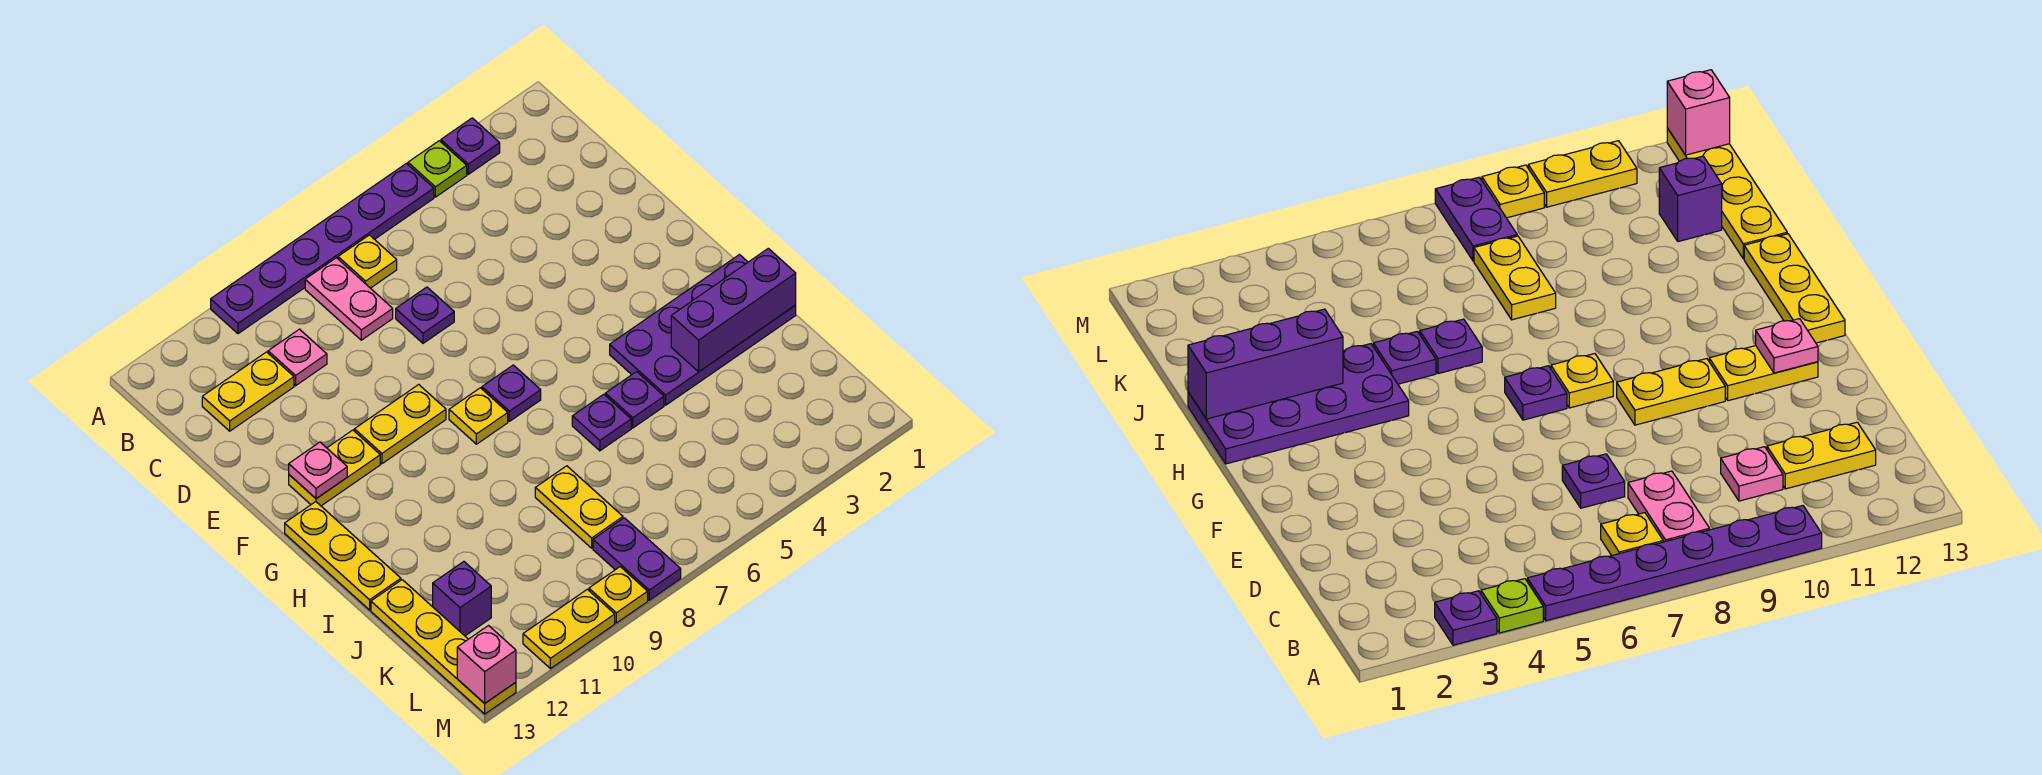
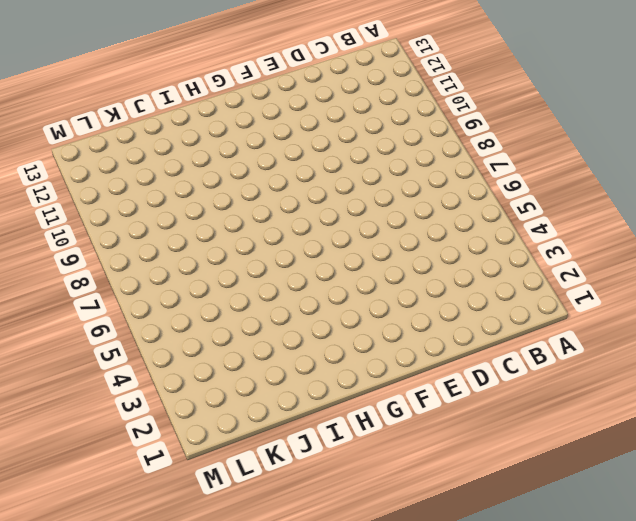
none -> purple plate A3 level 1
none -> lime plate A4 level 1
none -> purple plate A5:A10 level 1

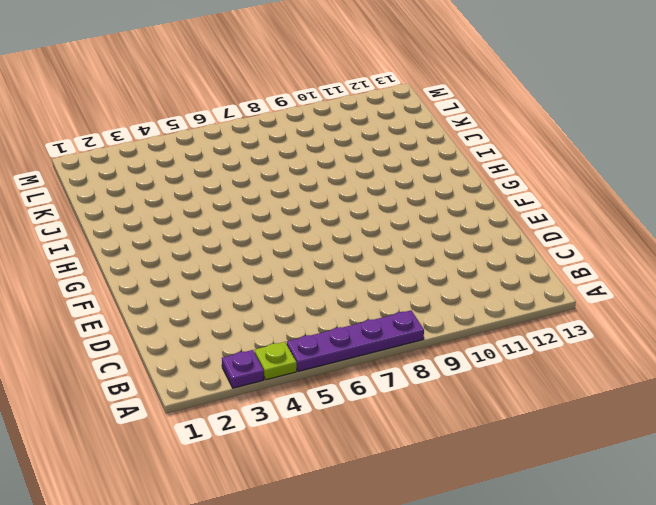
purple plate A5:A8 level 1 -> purple plate A5:A10 level 1
none -> yellow plate B7 level 1
none -> pink plate B8:C8 level 1
none -> pink plate C10 level 1

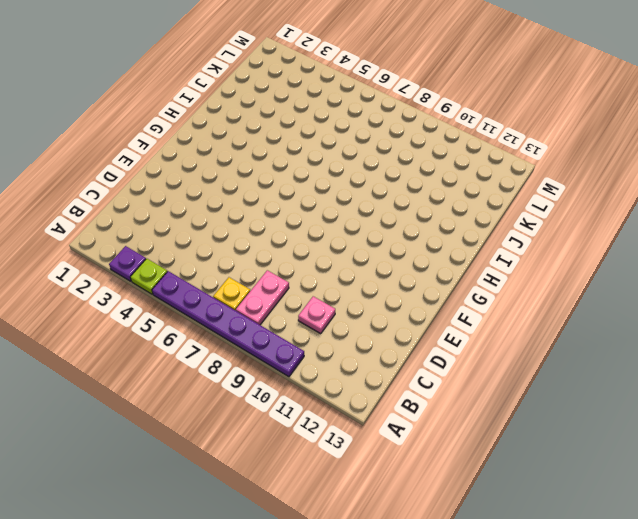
none -> yellow plate C11:C12 level 1
none -> purple plate D7 level 1
none -> yellow plate F9:F10 level 1

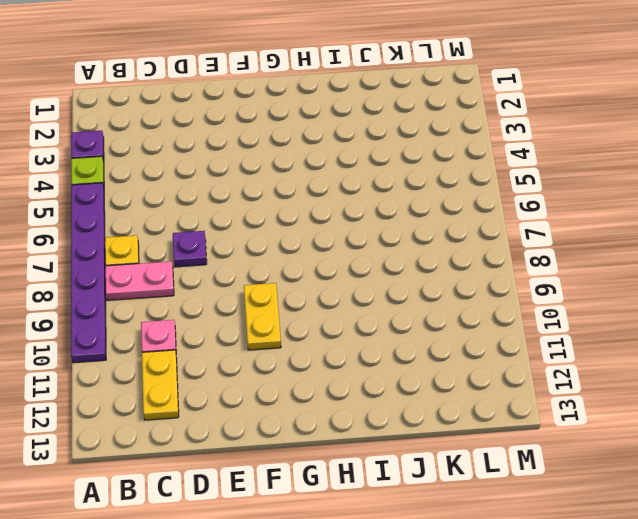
none -> yellow plate F11:F12 level 1
none -> purple plate G7 level 1
none -> yellow plate G8 level 1

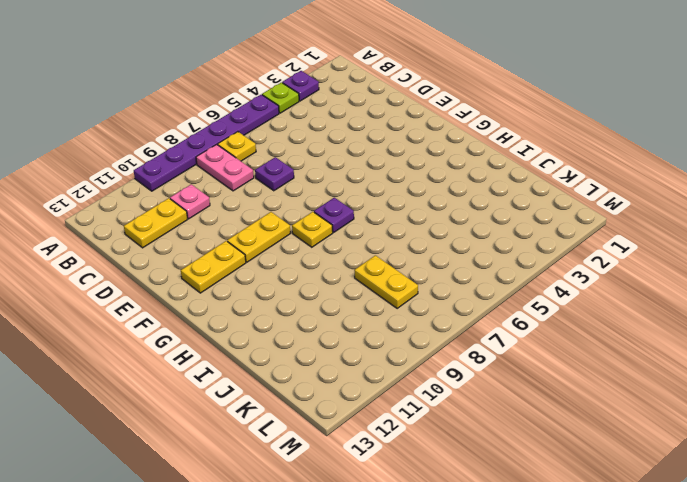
none -> yellow plate G13:I13 level 1
none -> purple plate H1:I4 level 1
none -> purple plate I5 level 1

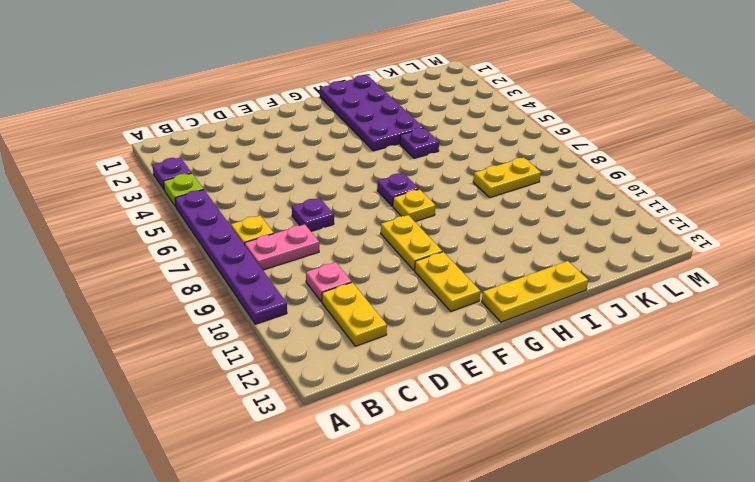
none -> purple plate I6 level 1
none -> yellow plate J13:M13 level 1
none -> purple brick K12 level 1

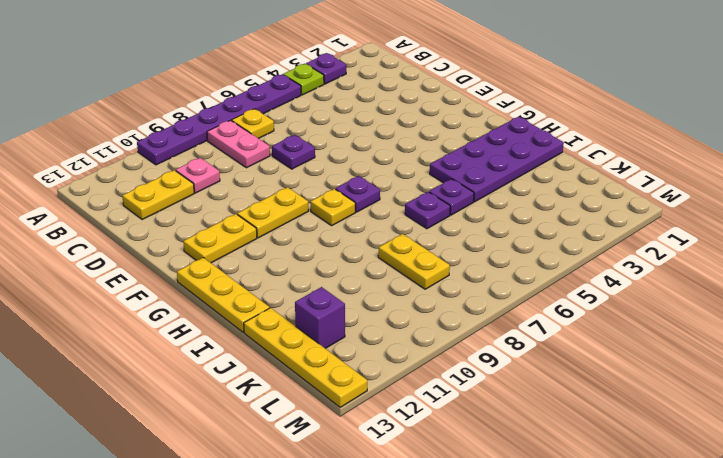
none -> purple plate L8:M8 level 1
none -> yellow plate M9 level 1
none -> yellow plate M10:M11 level 1

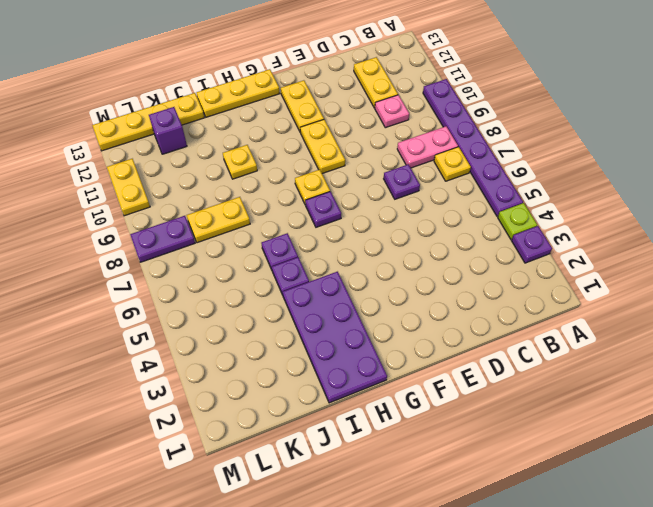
yellow plate I10 level 1 -> yellow plate M9 level 1
none -> pink plate F12 level 2
none -> purple brick I1:I3 level 2
none -> pink brick M13 level 2

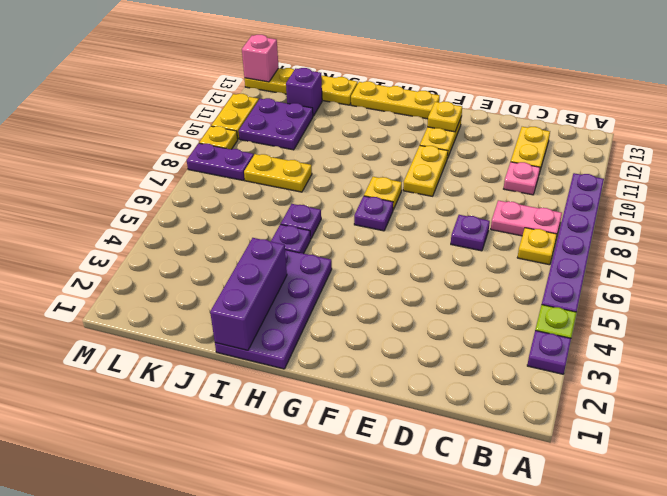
yellow plate F12 level 2 -> pink plate F12 level 2
purple plate K10:L11 level 1 -> none

